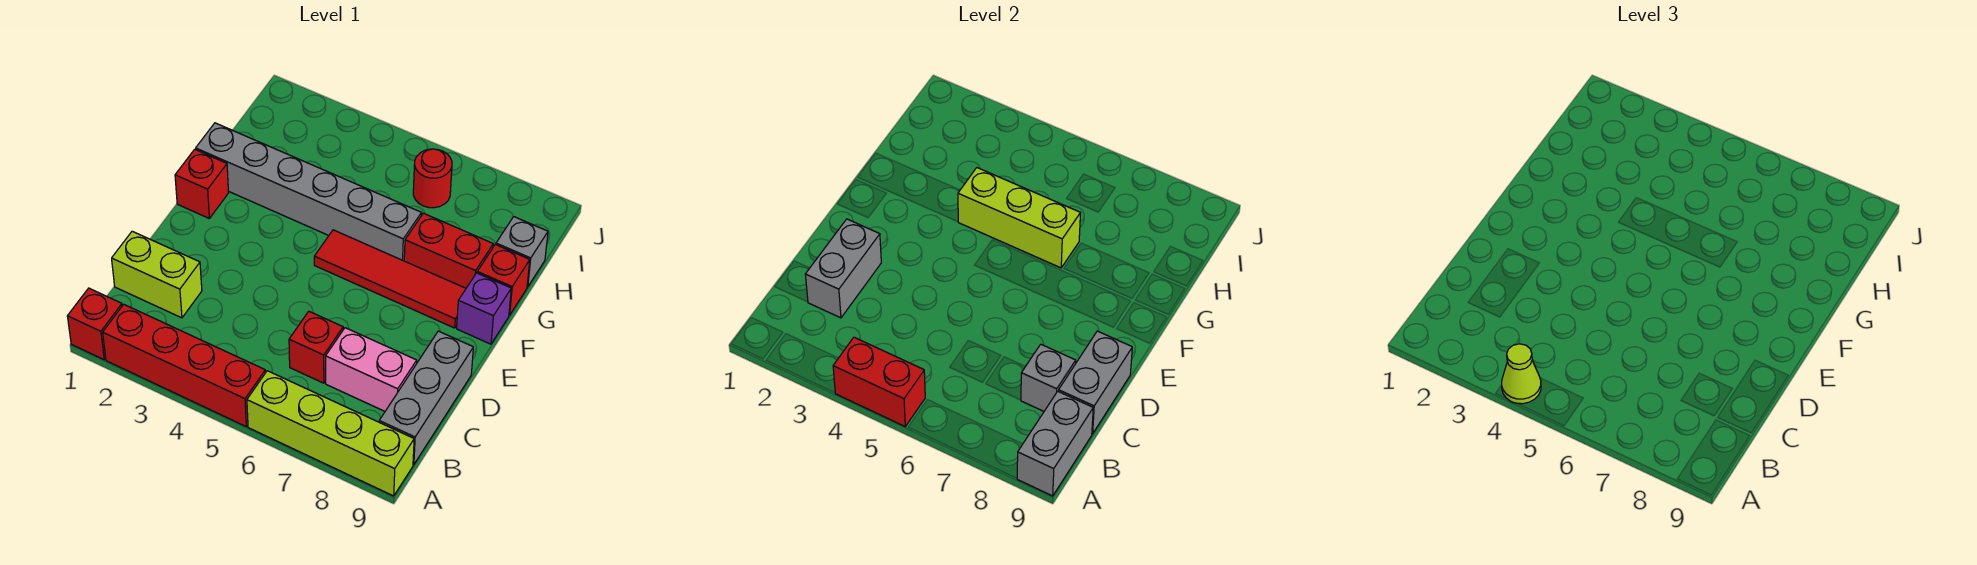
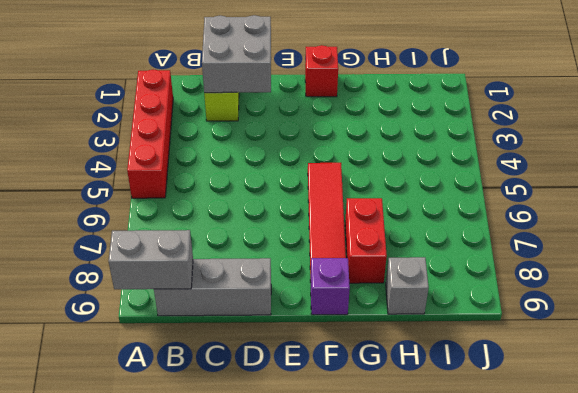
grey brick C1:D2 level 2 -> grey brick C2:D2 level 2
none -> red brick A1 level 1
none -> lime brick A6:A9 level 1
none -> red brick C6 level 1

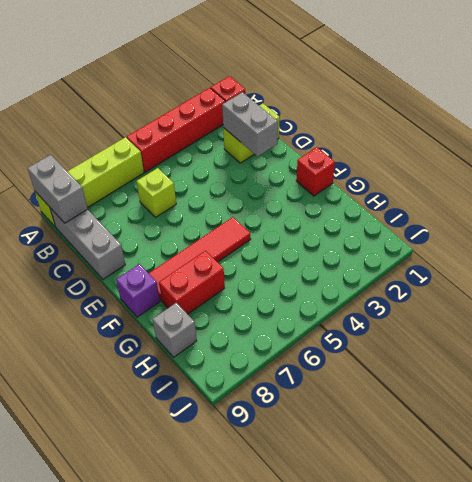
lime brick C6 level 1 -> red brick C6 level 1
none -> pink brick C7:C8 level 1
none -> grey brick G1:G6 level 1
none -> red brick G9 level 1

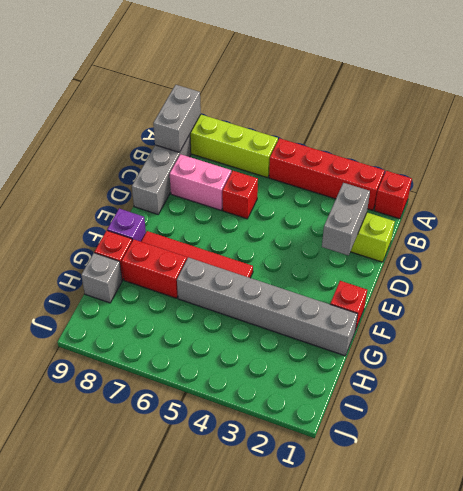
none -> red round brick I6 level 1
none -> red brick A4:A5 level 2
none -> grey brick C8 level 2

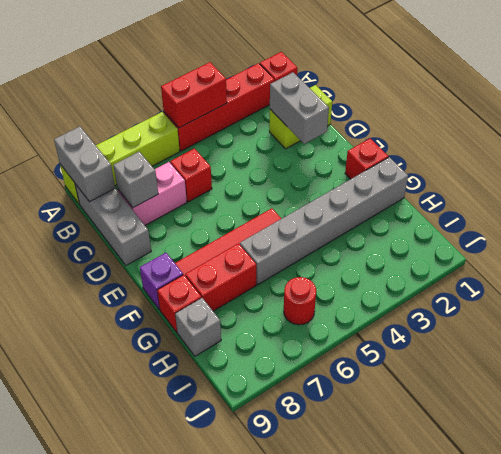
none -> grey brick C9:D9 level 2
none -> lime brick G4:G6 level 2
none -> lime cone A4 level 3

